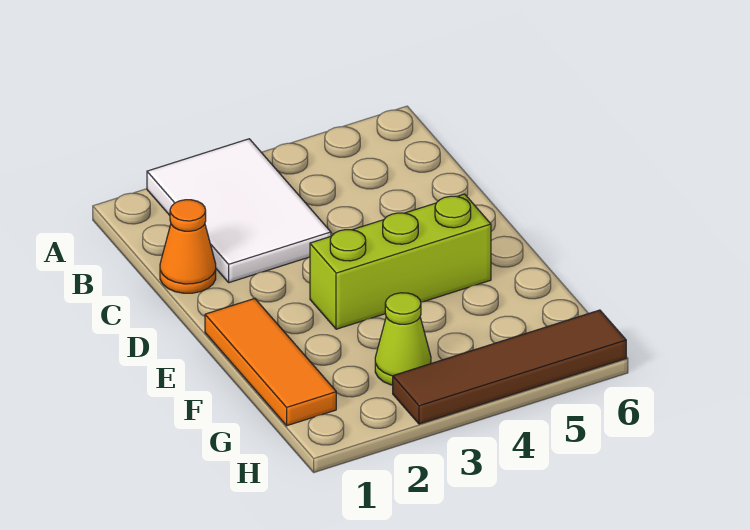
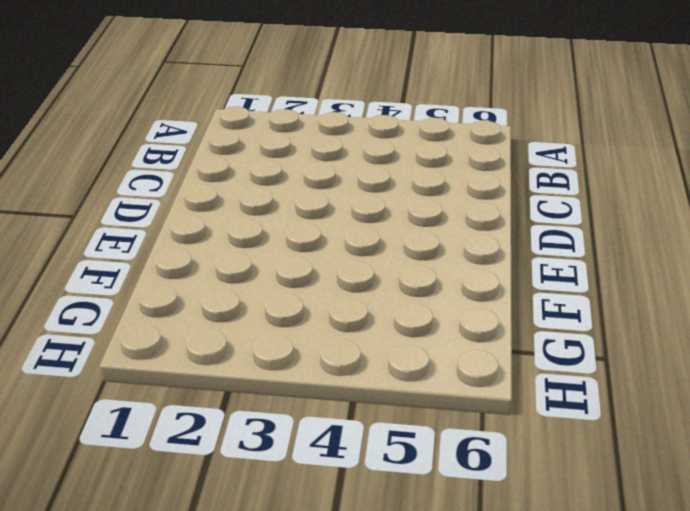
none -> white tile A2:C3 level 1
none -> orange cone C1 level 1

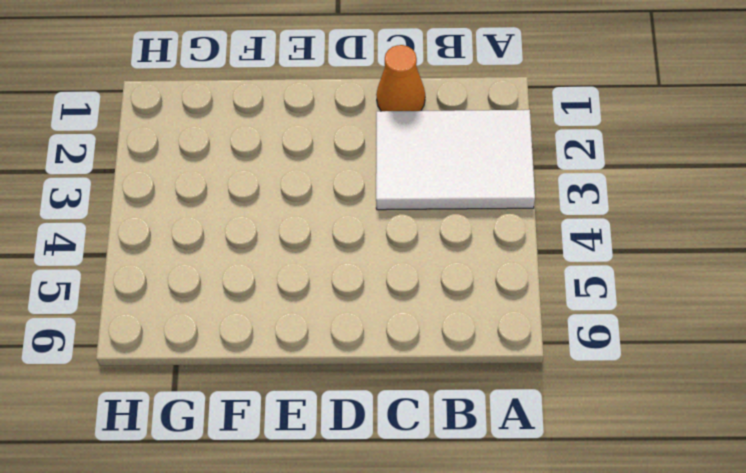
none -> orange tile E1:G1 level 1
none -> lime brick E3:E5 level 1

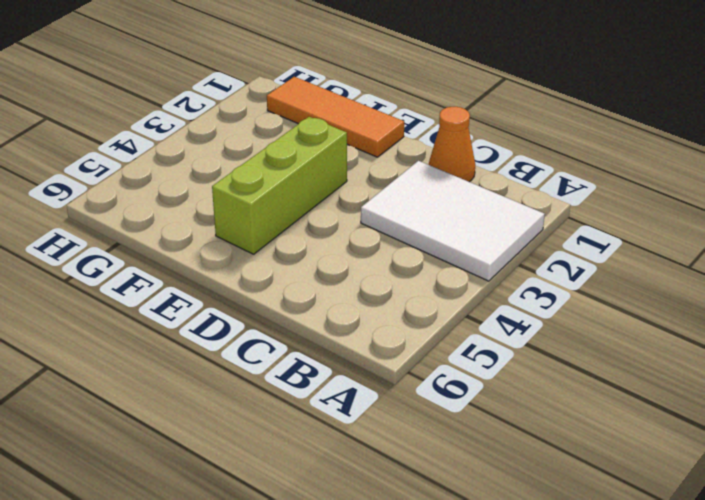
none -> lime cone G3 level 1
none -> brown tile H3:H6 level 1

